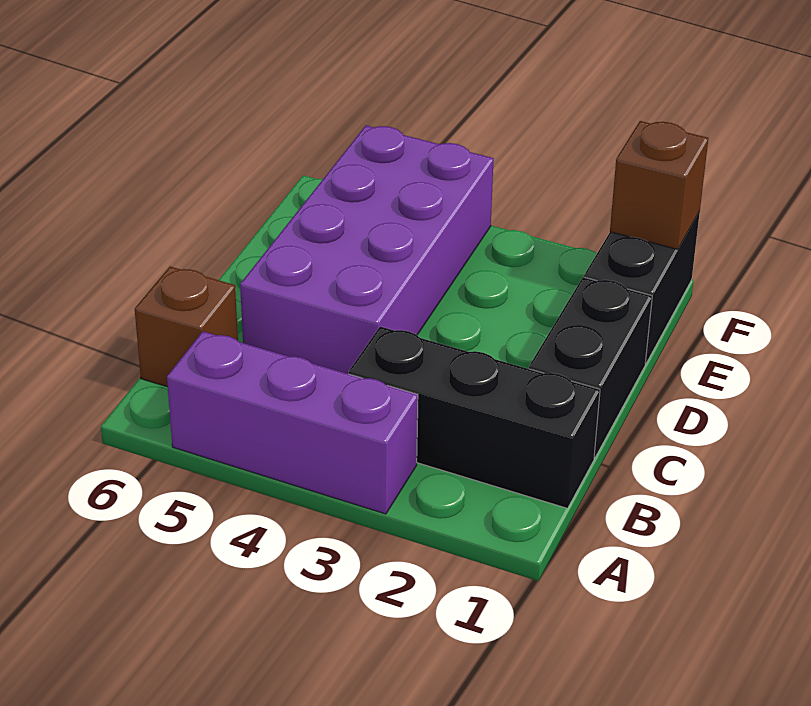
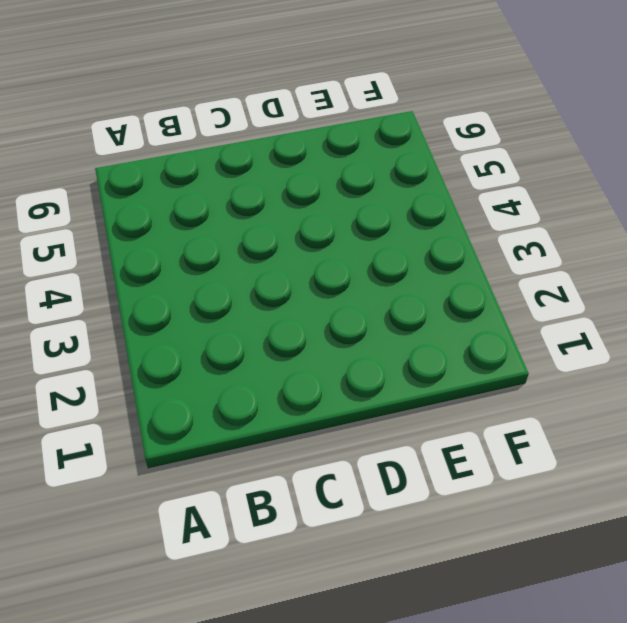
none -> purple brick A3:A5 level 1
none -> black brick B1:B3 level 1

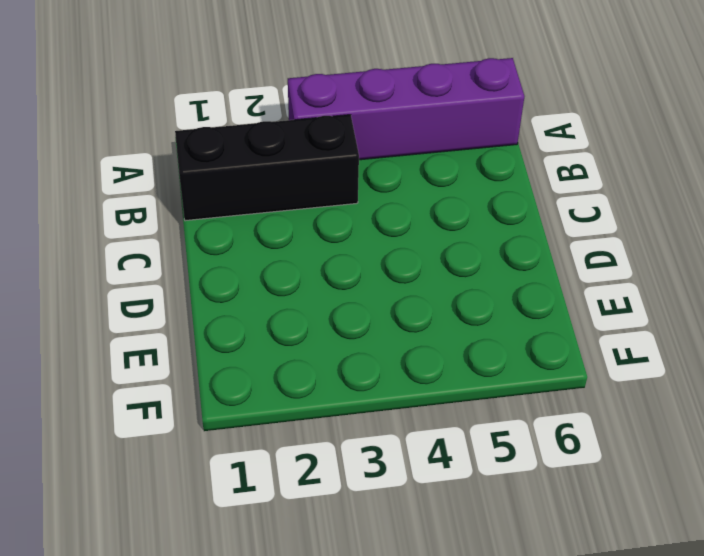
purple brick A3:A6 level 1 -> purple brick A3:A5 level 1
none -> brown brick B6 level 1
none -> black brick C1:D1 level 1

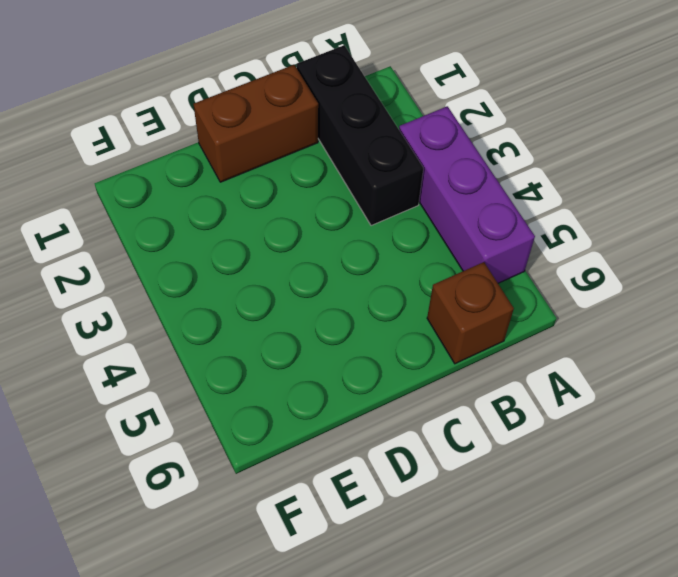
brown brick C1:D1 level 1 -> black brick C1:D1 level 1
none -> purple brick C4:F5 level 1
none -> black brick E1:F1 level 1

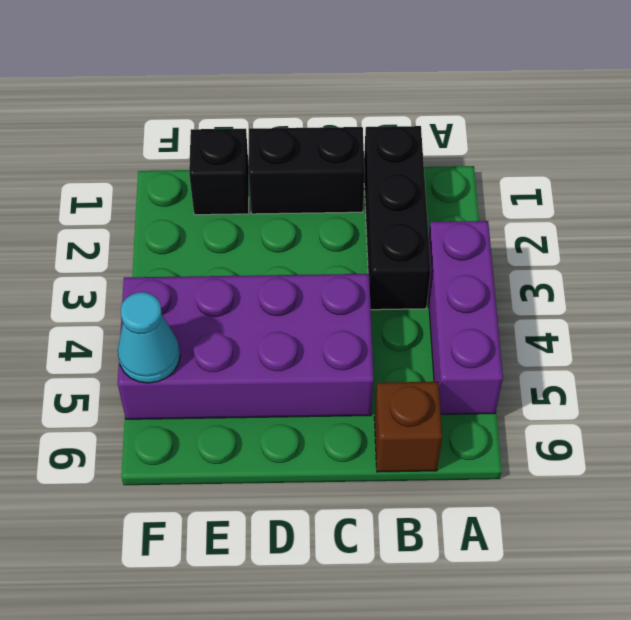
black brick E1 level 1 -> black brick E1:F1 level 1
cyan cone F5 level 2 -> none
none -> brown brick F1 level 2

